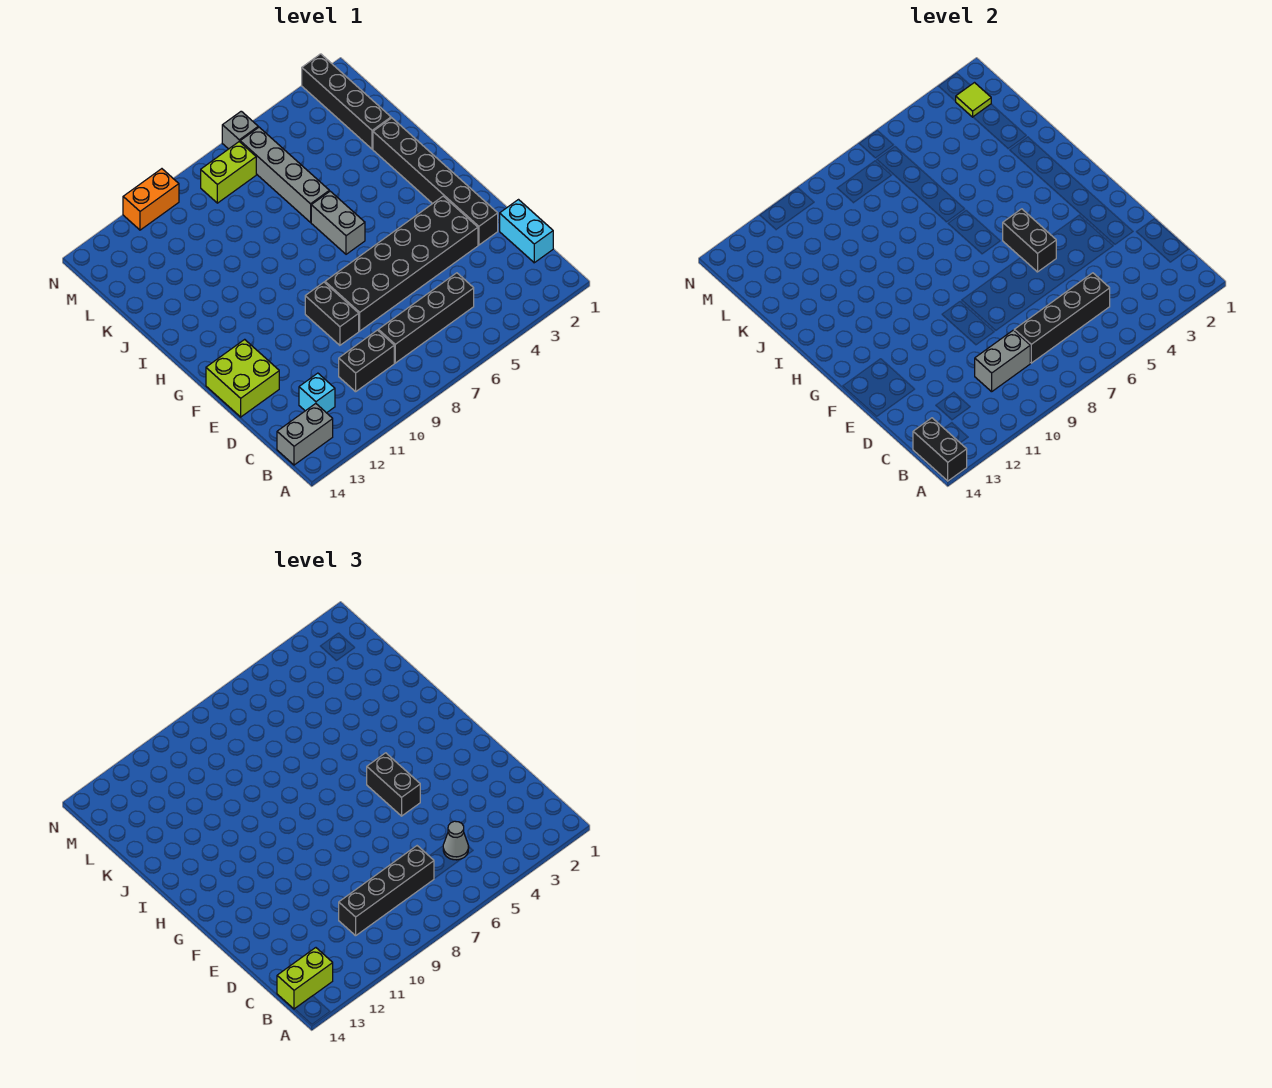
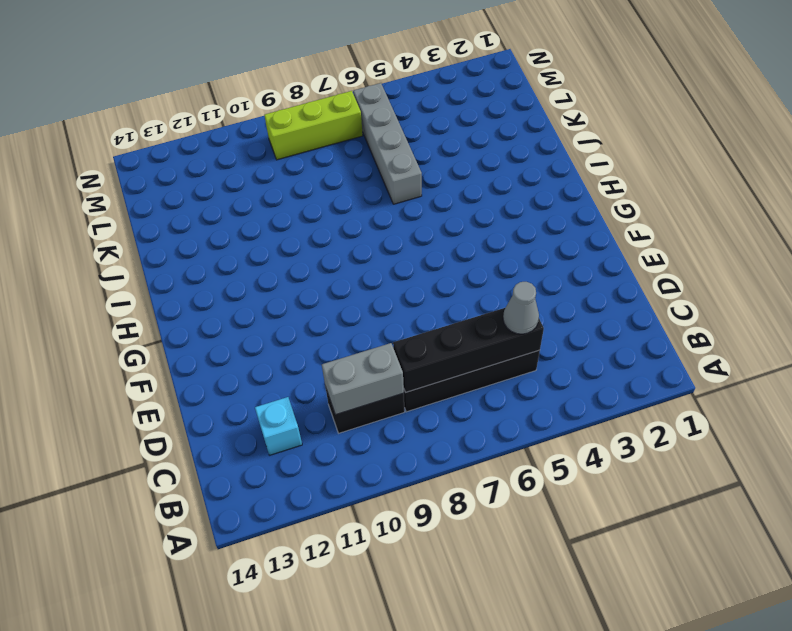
lime brick M7:M9 level 1 -> lime brick M7:M8 level 1
none -> grey brick B13:B14 level 1
none -> cyan brick C1:D1 level 1
none -> black brick E2:J2 level 1

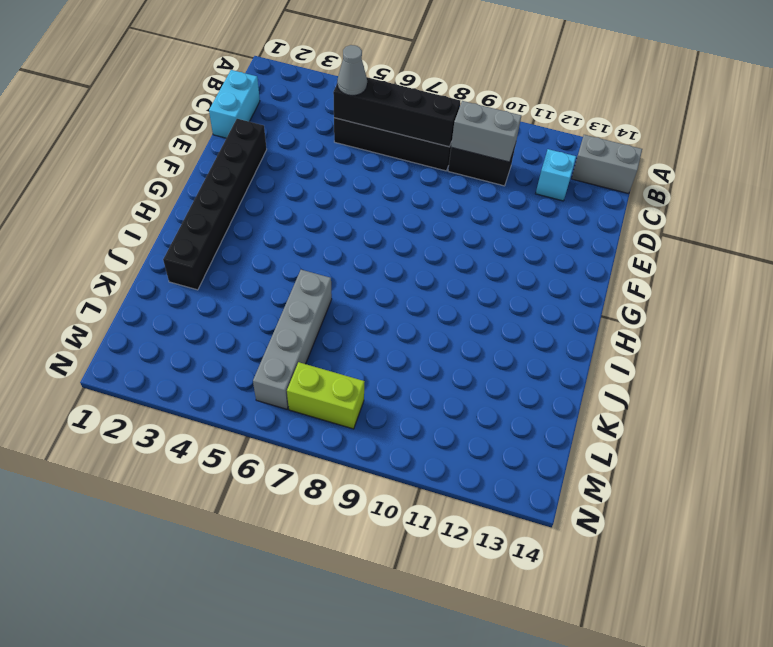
none -> black brick E3:F8 level 1
none -> black brick E9:F9 level 1
none -> lime brick E13:F14 level 1

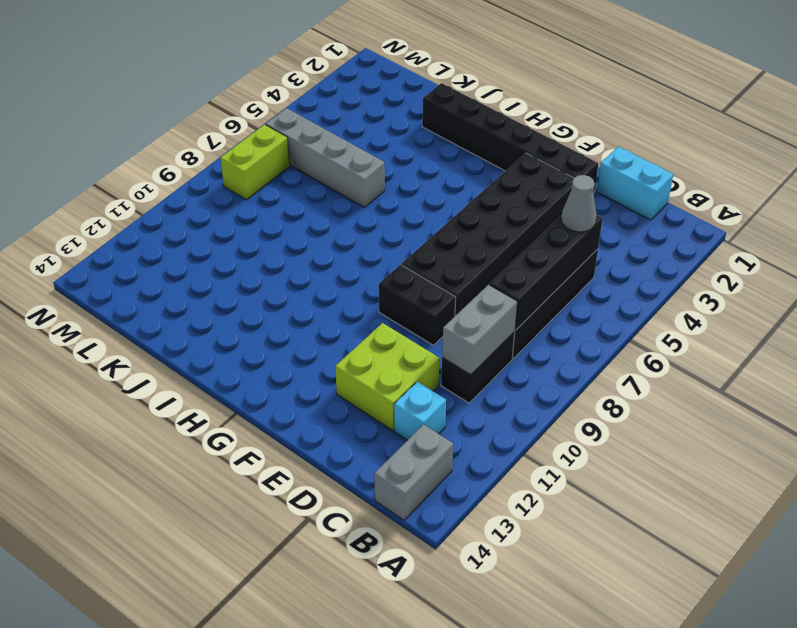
lime brick D11:E12 level 1 -> lime brick E13:F14 level 1
none -> grey brick H6:I6 level 1
none -> black brick K2:N2 level 1
none -> grey brick N6 level 1

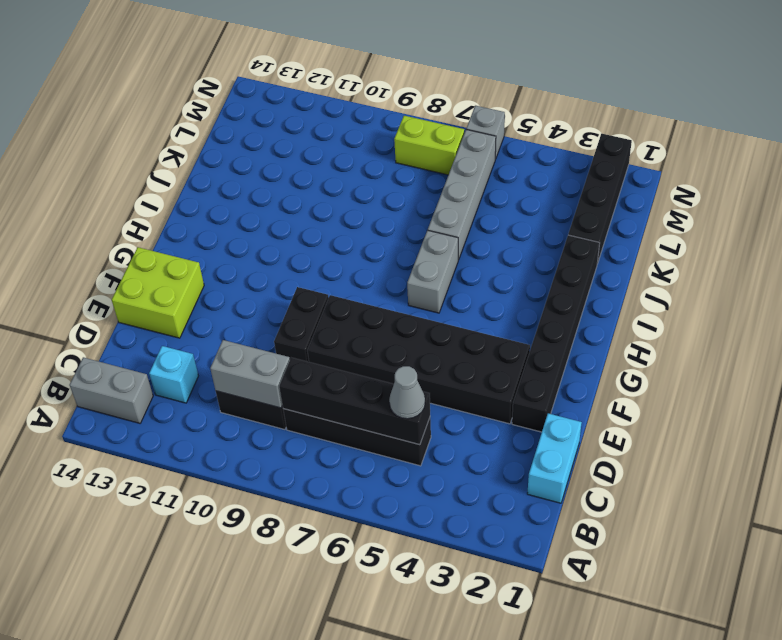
none -> orange brick N10:N11 level 1
none -> black brick A14:B14 level 2
none -> black brick F5:G5 level 2

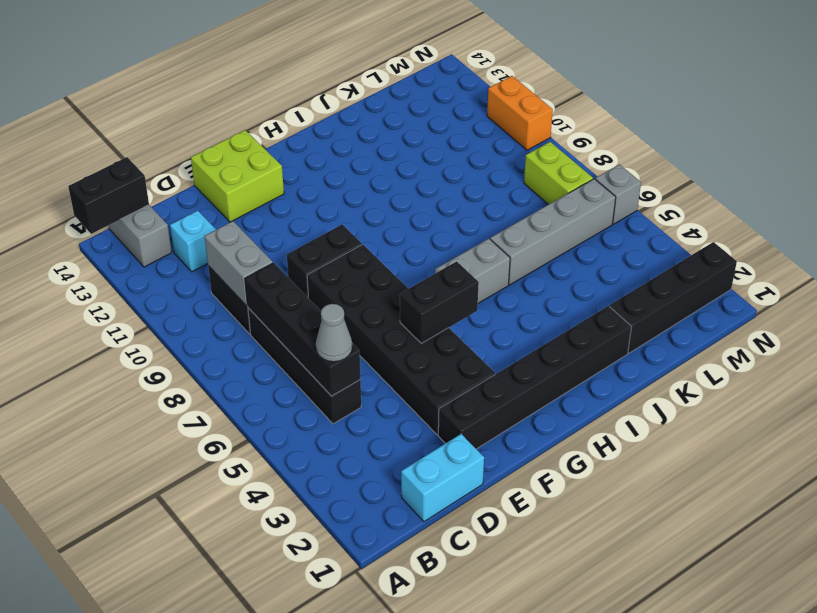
none -> lime tile M2 level 2
none -> lime brick B13:B14 level 3
none -> black brick C7:C10 level 3

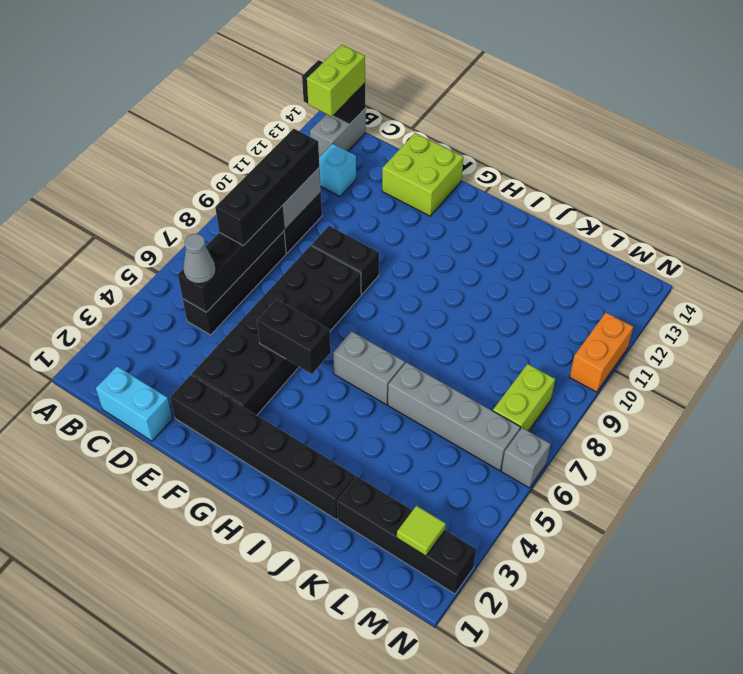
none -> black brick F5:G5 level 3

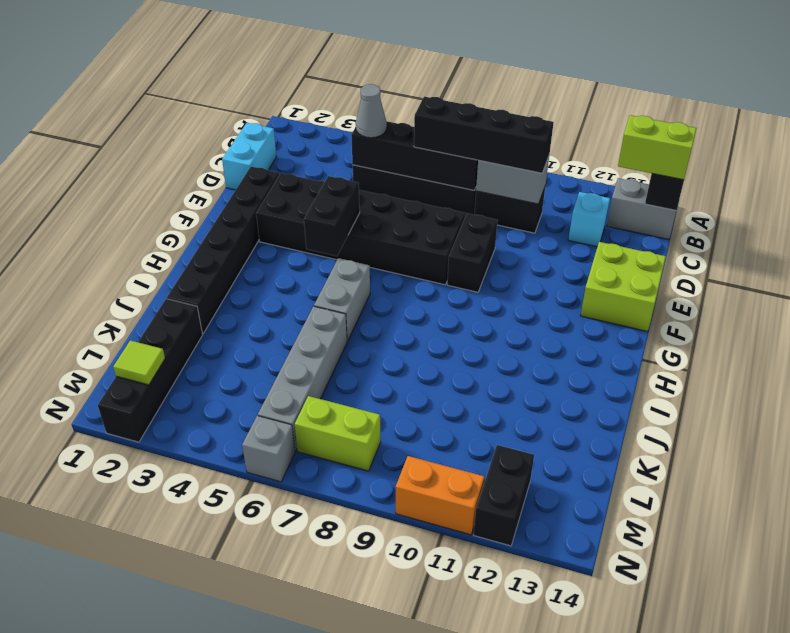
black brick M12:N12 level 1 -> black brick F5:G5 level 3

